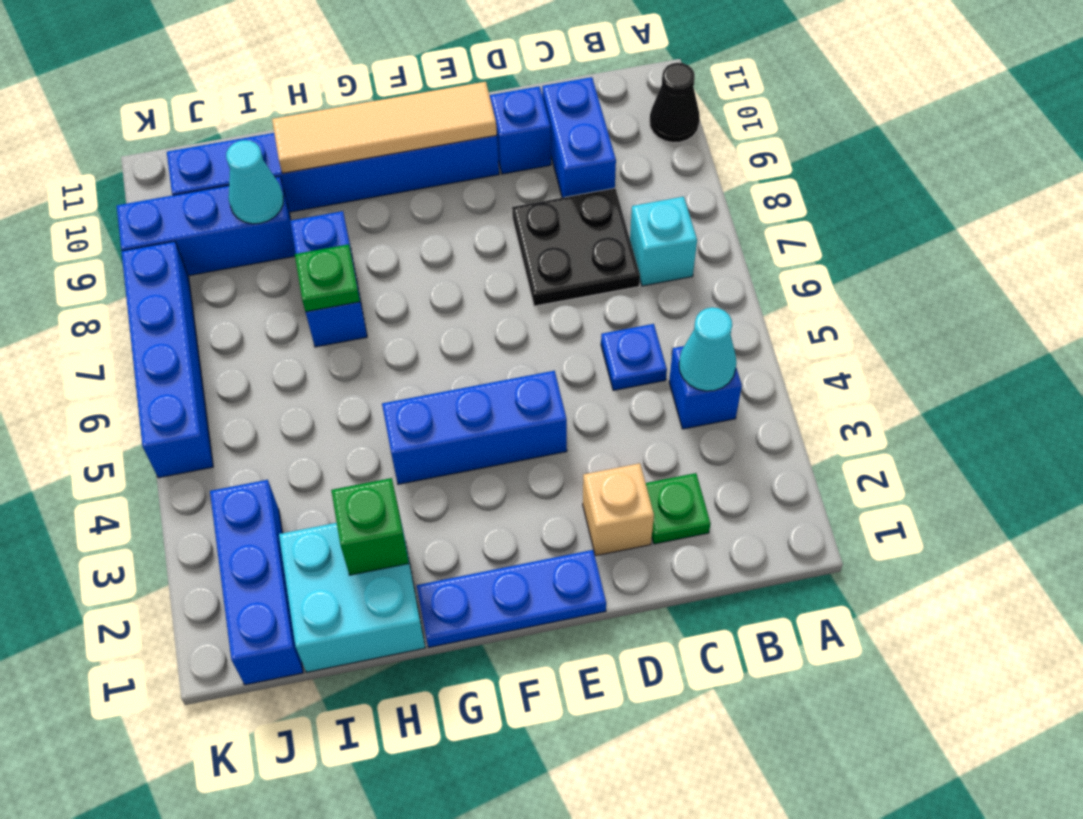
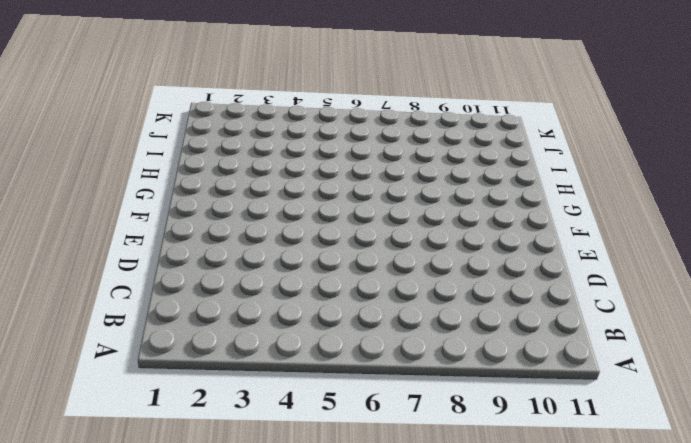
none -> black cone A10 level 1
none -> blue brick B4 level 1
none -> cyan brick B7 level 1

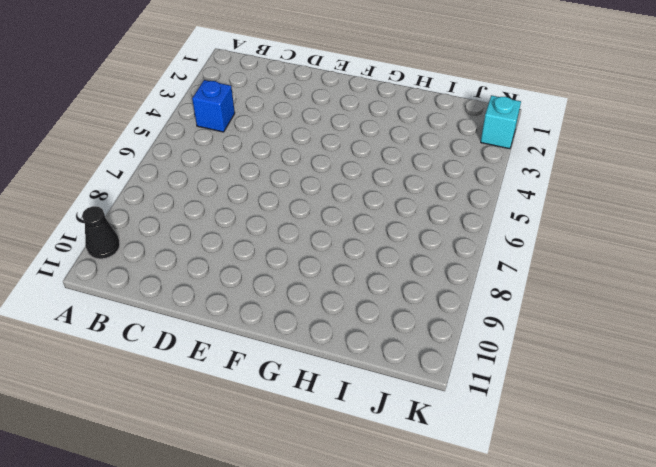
cyan brick K2 level 1 -> cyan brick B7 level 1
none -> green plate C2 level 1
none -> blue plate C5 level 1
none -> black plate C7:D8 level 1

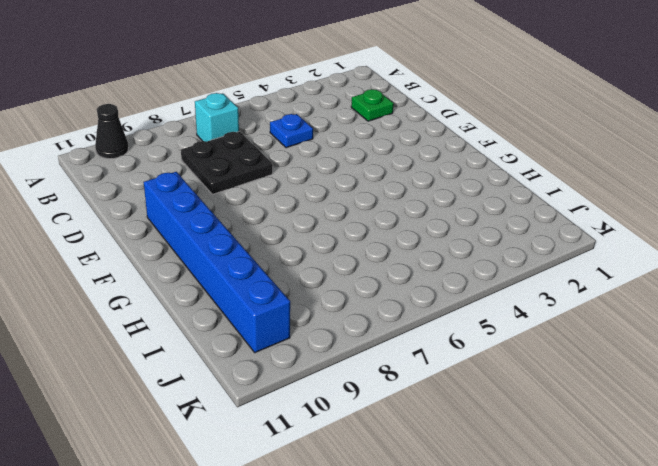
none -> blue brick B4 level 1
none -> blue brick C9:C10 level 1
none -> tan brick D2 level 1

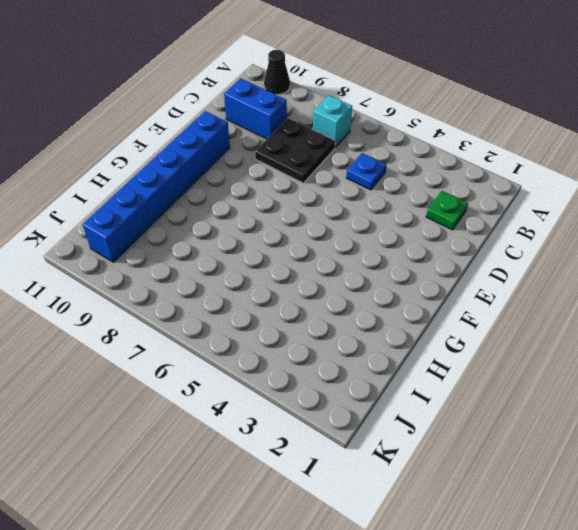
none -> blue brick B4 level 1
none -> tan brick D2 level 1
none -> blue brick D10 level 1

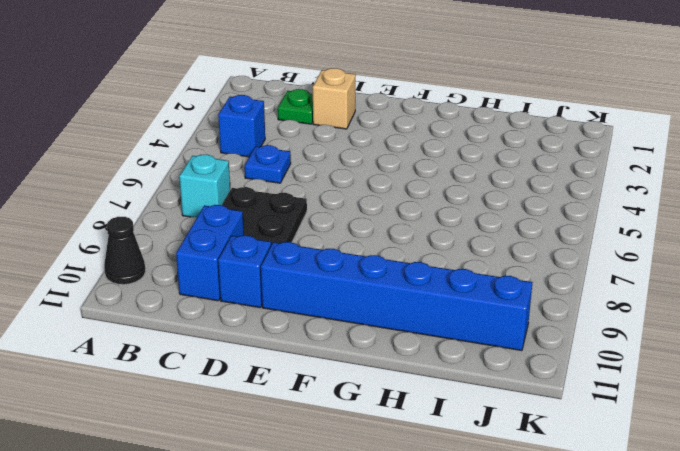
none -> blue plate E1:G1 level 1
none -> blue brick E4:G4 level 1
none -> cyan brick H1:I2 level 1

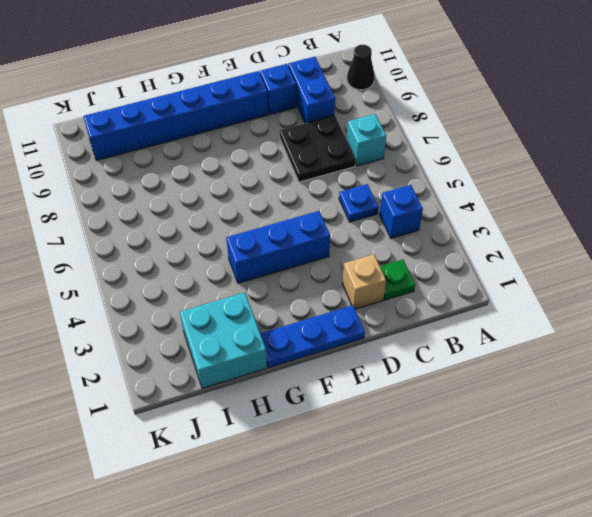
none -> blue brick H7:H8 level 1
none -> blue brick I9:K9 level 1
none -> blue brick J1:J3 level 1

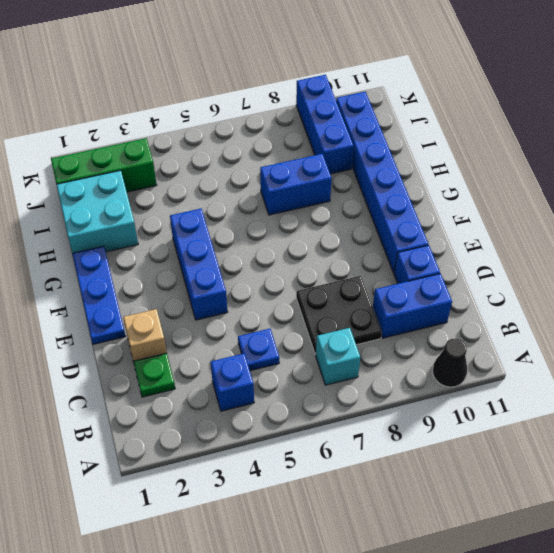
green brick J1:J3 level 1 -> blue brick J1:J3 level 1
none -> blue brick K5:K8 level 1
none -> cyan cone B4 level 2
none -> tan tile E10:H10 level 2

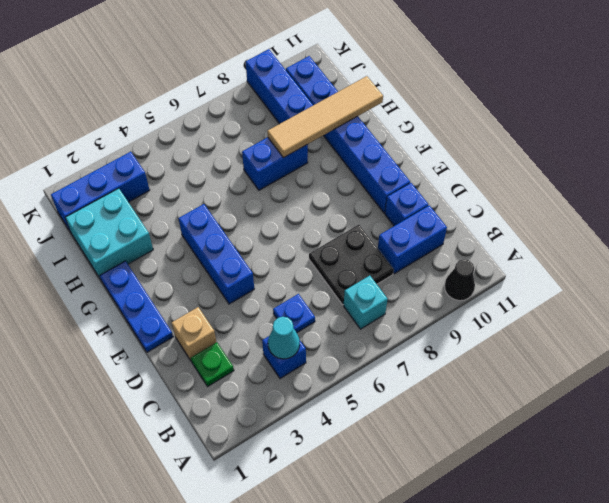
tan tile H8:H11 level 2 -> tan tile E10:H10 level 2
none -> blue brick K5:K8 level 1
none -> green brick H2 level 2
none -> green plate H7 level 2

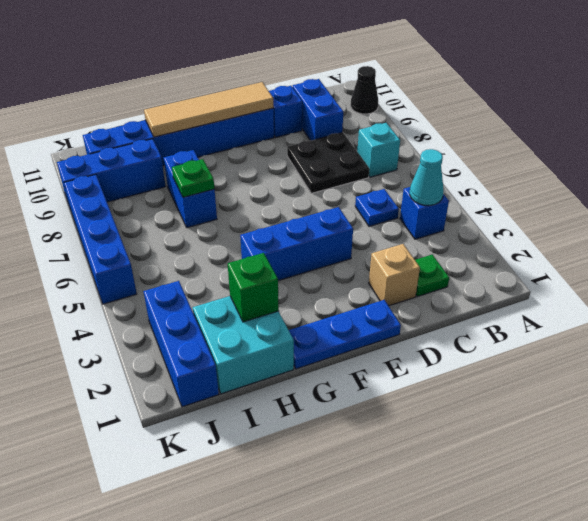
none -> cyan cone I9 level 2

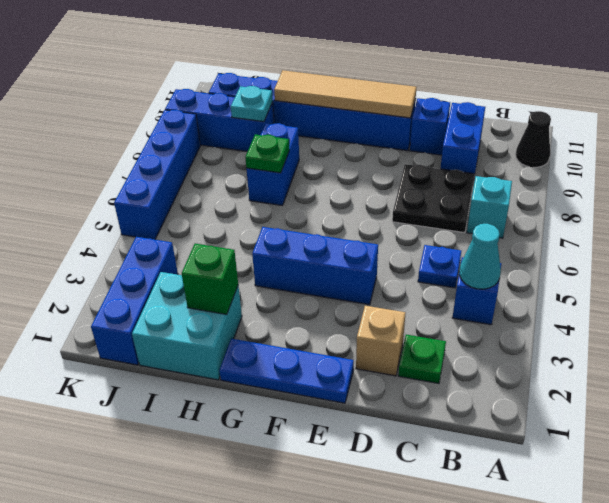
cyan plate I9 level 2 -> cyan cone I9 level 2

